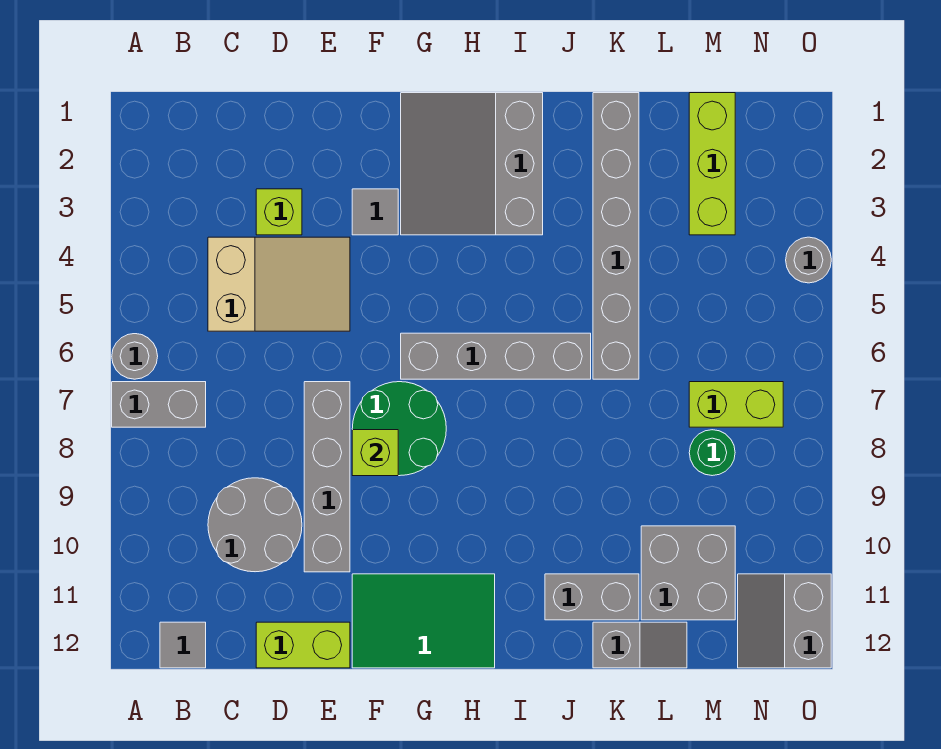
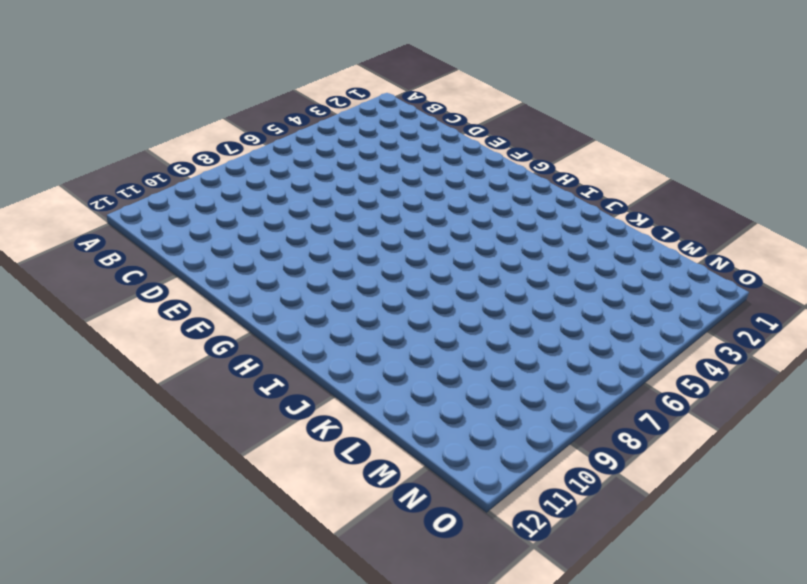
none -> grey round brick A6 level 1
none -> grey brick A7:B7 level 1
none -> grey tile B12 level 1

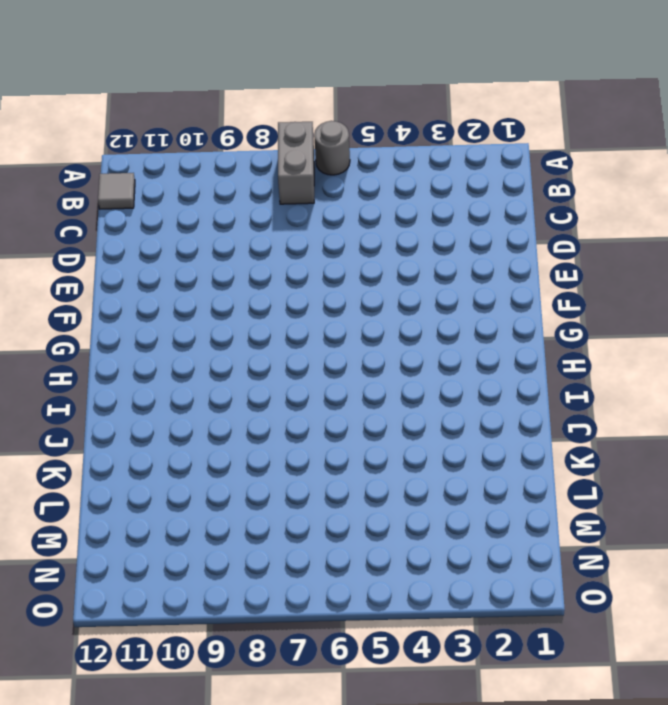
none -> tan slope C4:E5 level 1 top C
none -> grey round brick C9:D10 level 1
none -> lime brick D3 level 1

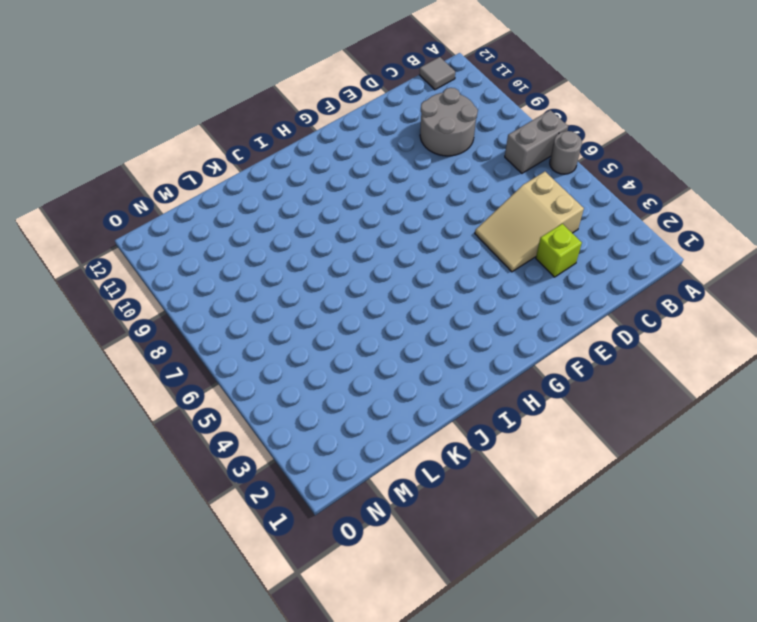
none -> lime brick D12:E12 level 1
none -> grey brick E7:E10 level 1
none -> grey tile F3 level 1

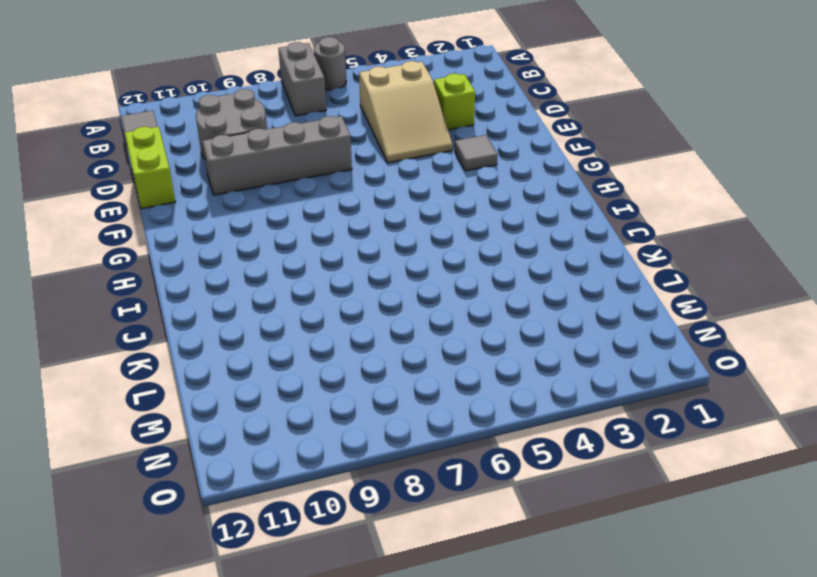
none -> green round brick F7:G8 level 1
none -> green tile F11:H12 level 1
none -> grey slope G1:I3 level 1 top I

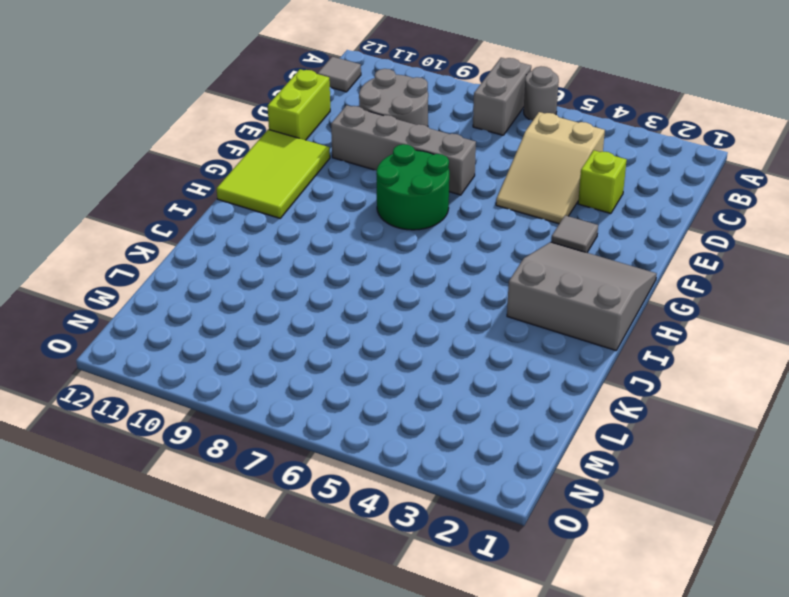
lime tile F11:H12 level 1 -> green tile F11:H12 level 1
none -> grey brick G6:J6 level 1
none -> grey brick J11:K11 level 1
none -> grey brick K1:K6 level 1

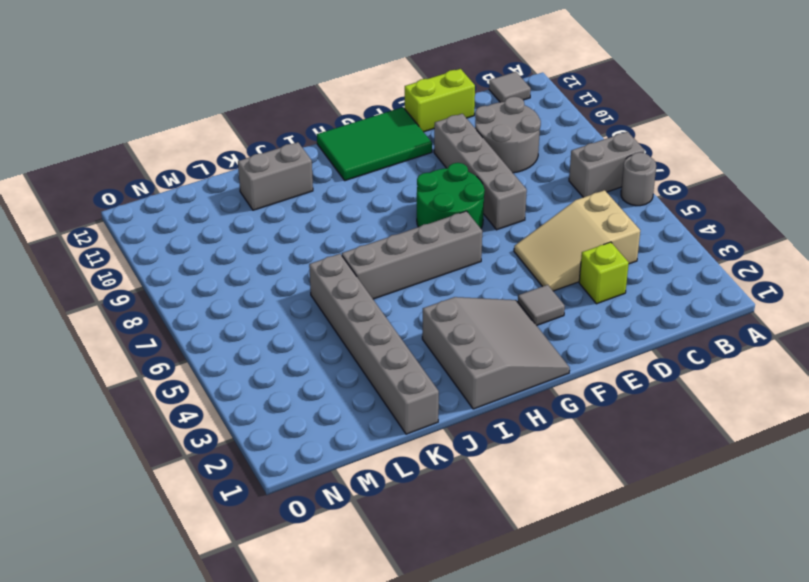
none -> grey slope K12:L12 level 1 top K
none -> grey brick L10:M11 level 1
none -> lime brick M1:M3 level 1

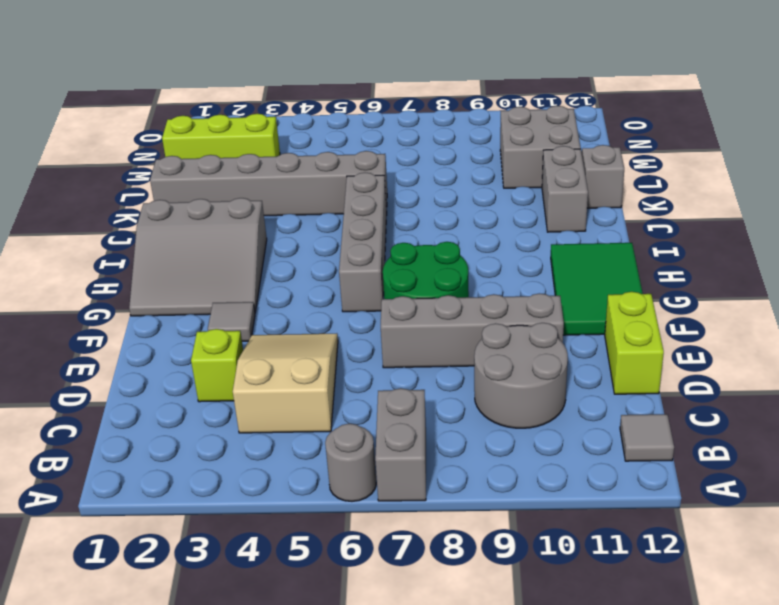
none -> lime brick M7:N7 level 1
none -> green round brick M8 level 1
none -> grey slope N11:O12 level 1 top O

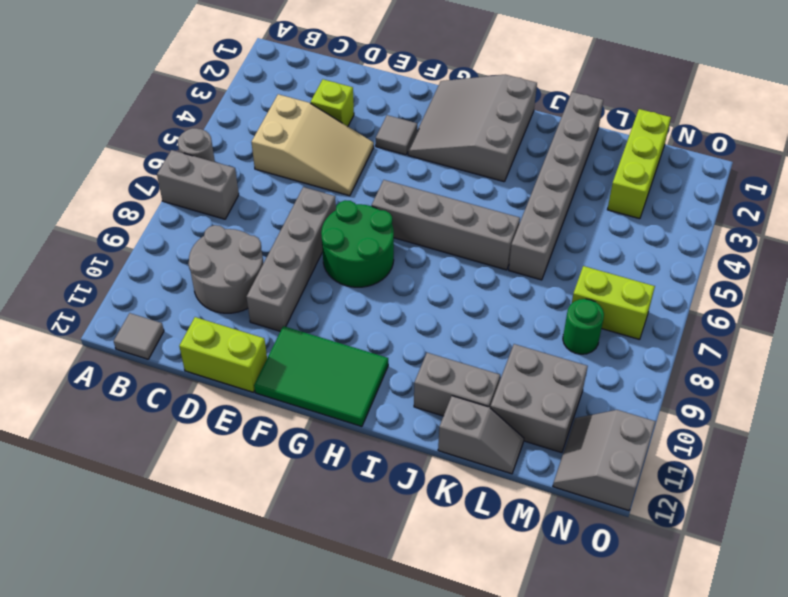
none -> grey round brick O4 level 1
none -> lime brick F8 level 2

